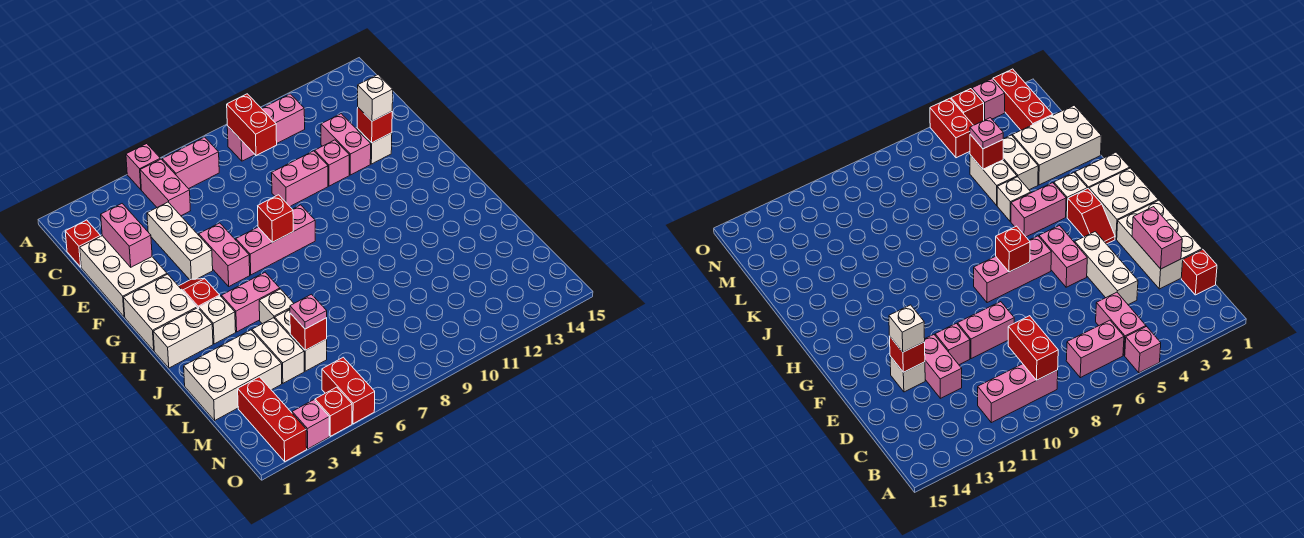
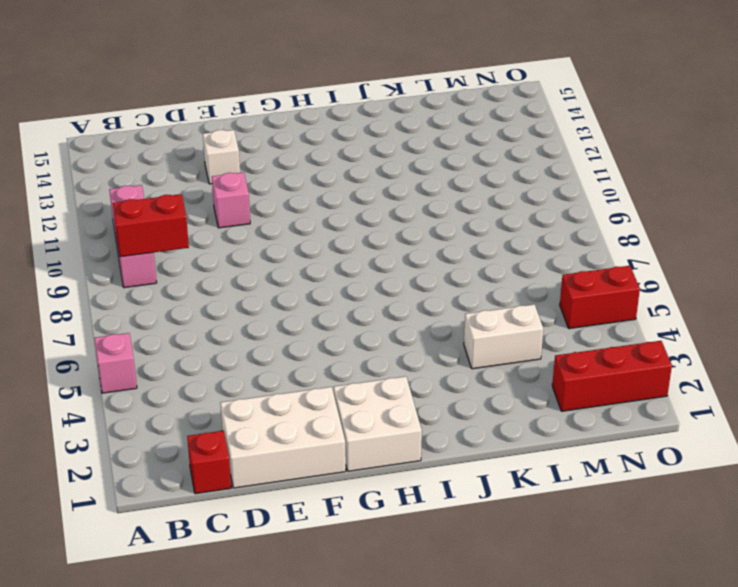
none -> pink brick B5:C5 level 1
none -> pink brick B6:B7 level 1
none -> white brick D4:F4 level 1
none -> pink brick D12:E12 level 1

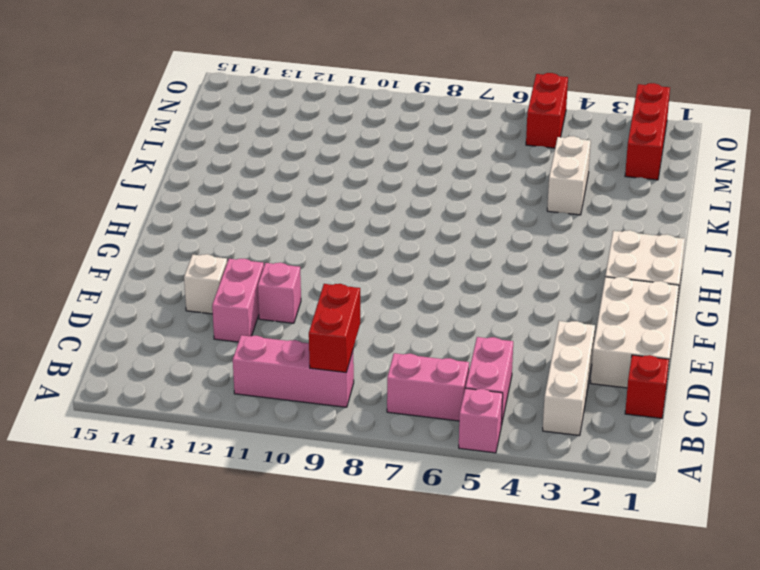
white brick B3:D3 level 1 -> white brick D4:F4 level 1
none -> pink brick E9:E10 level 1
none -> pink brick F5:G5 level 1
none -> red slope G3:H3 level 1 top H
none -> pink brick G6:G8 level 1

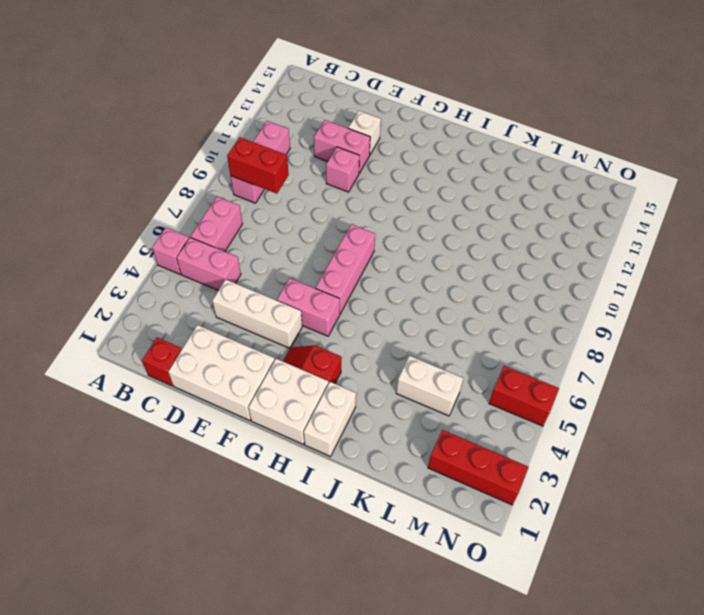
none -> pink brick E9:E10 level 1
none -> white brick I3 level 1
none -> pink brick I4:I5 level 1
none -> white brick J5 level 1

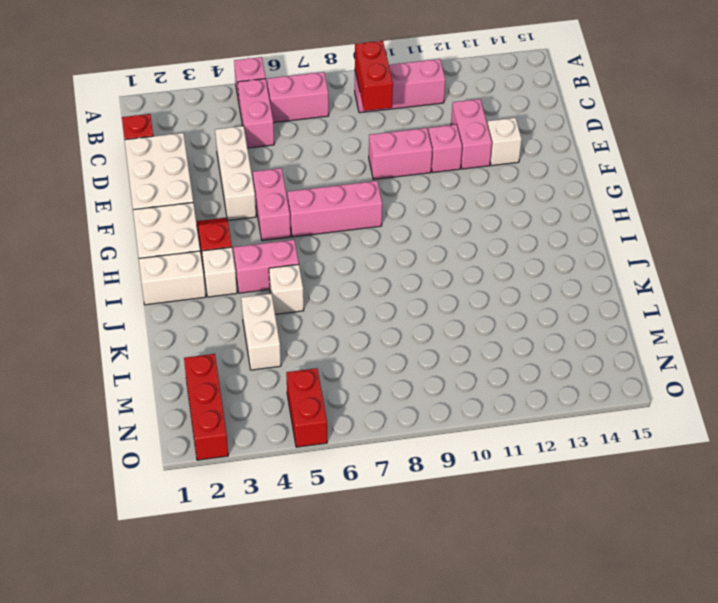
none -> white brick K1:L3 level 1
none -> white brick K5:L5 level 1
none -> pink brick O3 level 1
none -> red brick O4 level 1

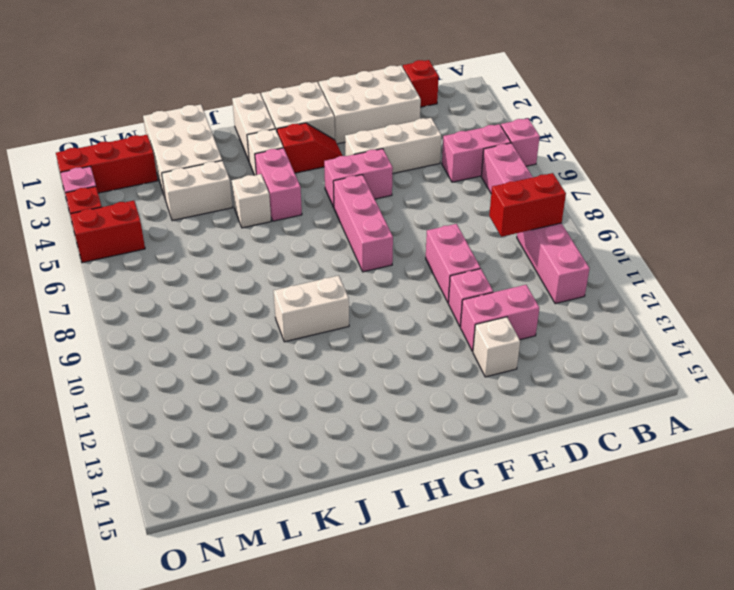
white brick I10:J10 level 1 -> white brick K5:L5 level 1
none -> pink brick D2:E2 level 2
none -> red brick E13 level 2
none -> red brick G7 level 2
none -> red brick L5 level 2

